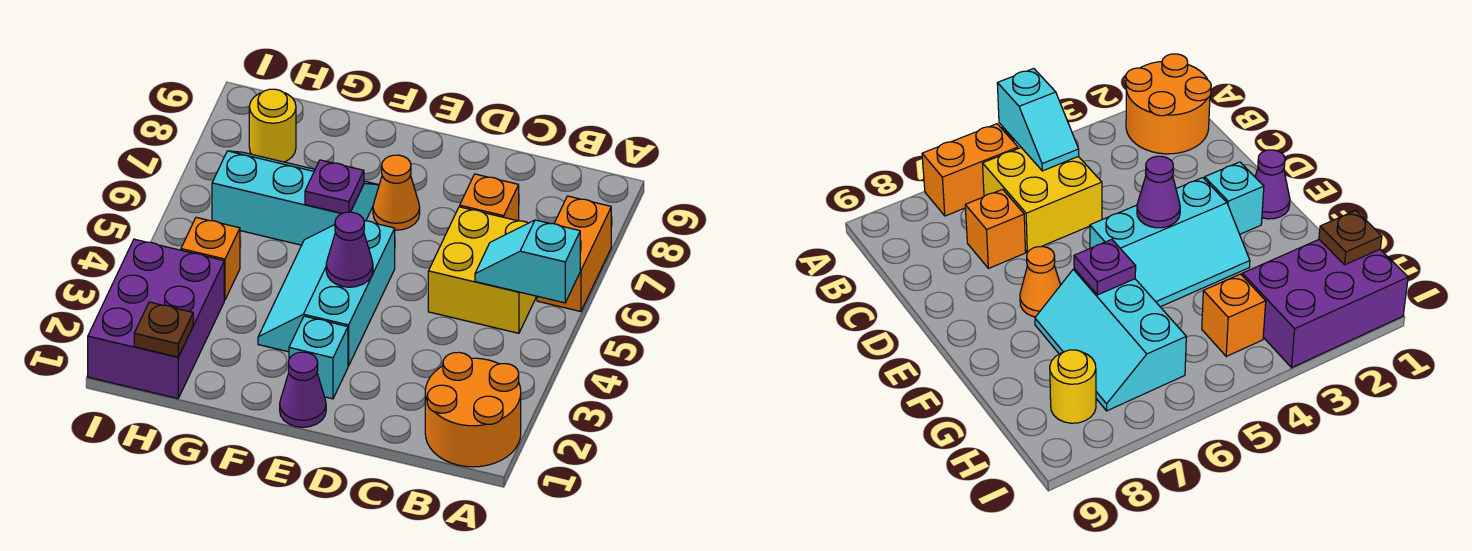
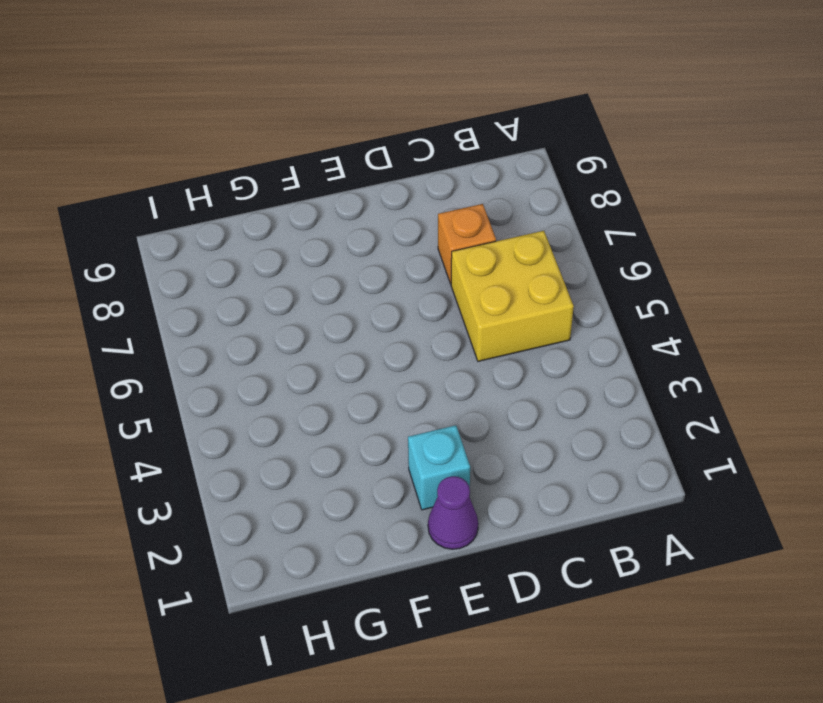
none -> orange round brick A1:B2 level 1
none -> orange brick A6:A7 level 1
none -> cyan slope E3:F5 level 1 top E

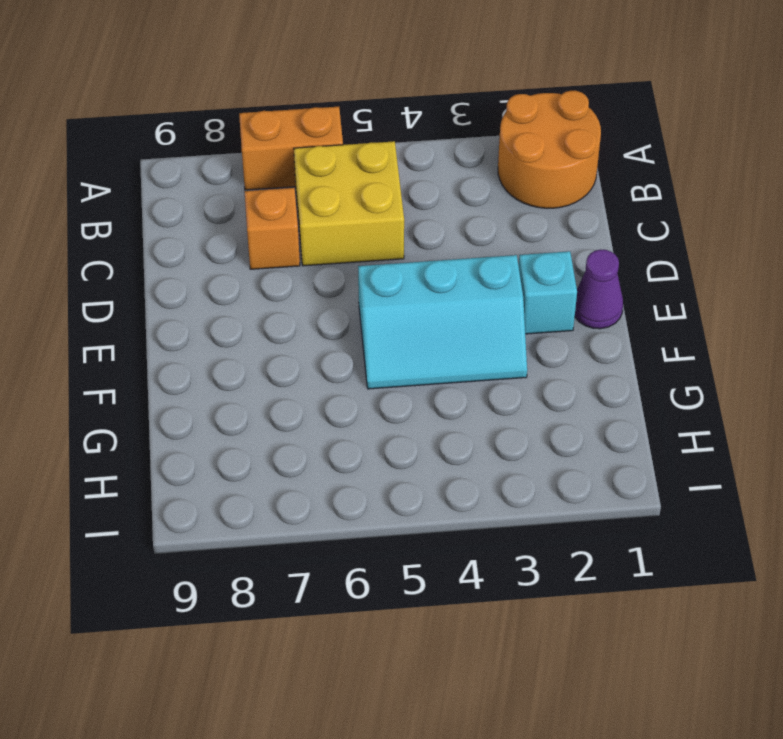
none -> orange cone E7 level 1
none -> cyan slope F6:H7 level 1 top 6
none -> purple brick H1:I3 level 1

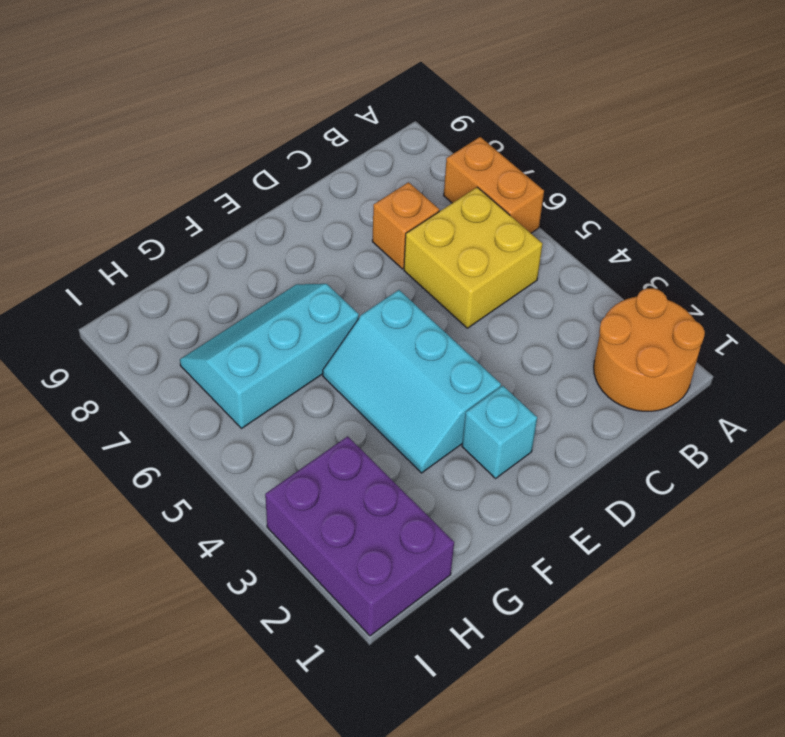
none -> purple cone E1 level 1
none -> orange cone E7 level 1
none -> orange brick H4 level 1

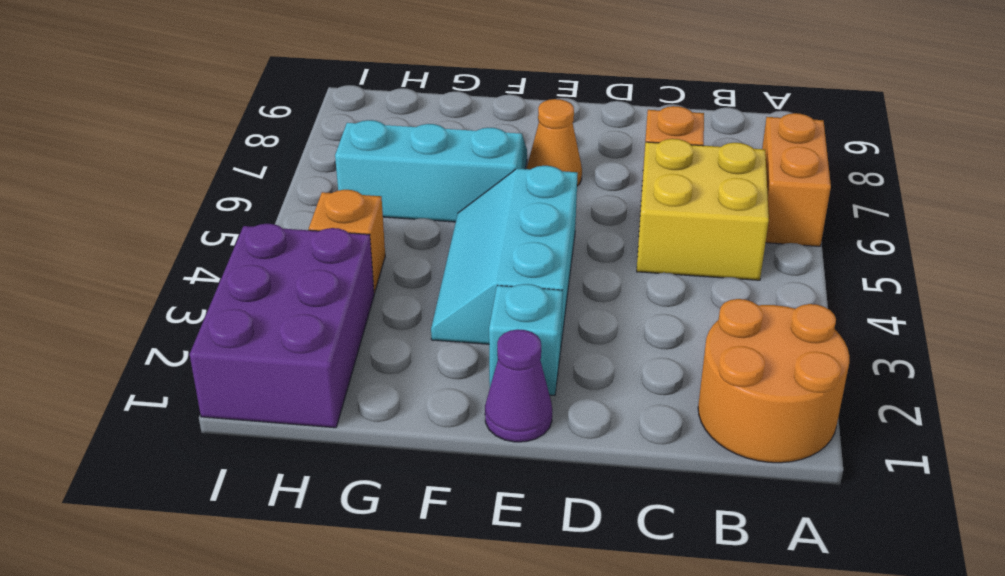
none -> yellow round brick H8 level 1
none -> cyan slope A5:B5 level 2 top A
none -> purple cone E4 level 2

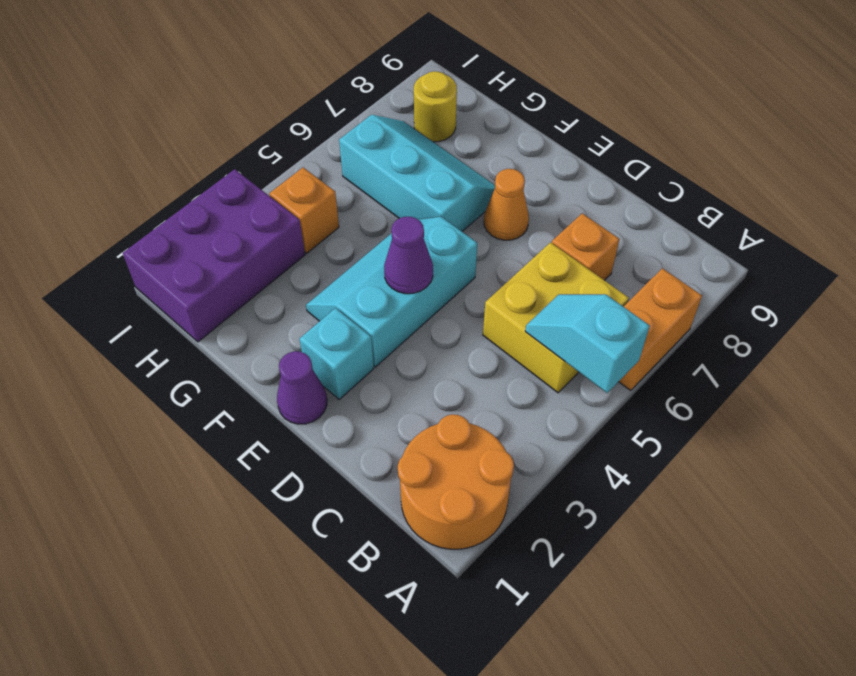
none -> purple plate F6 level 2
none -> brown plate H1 level 2

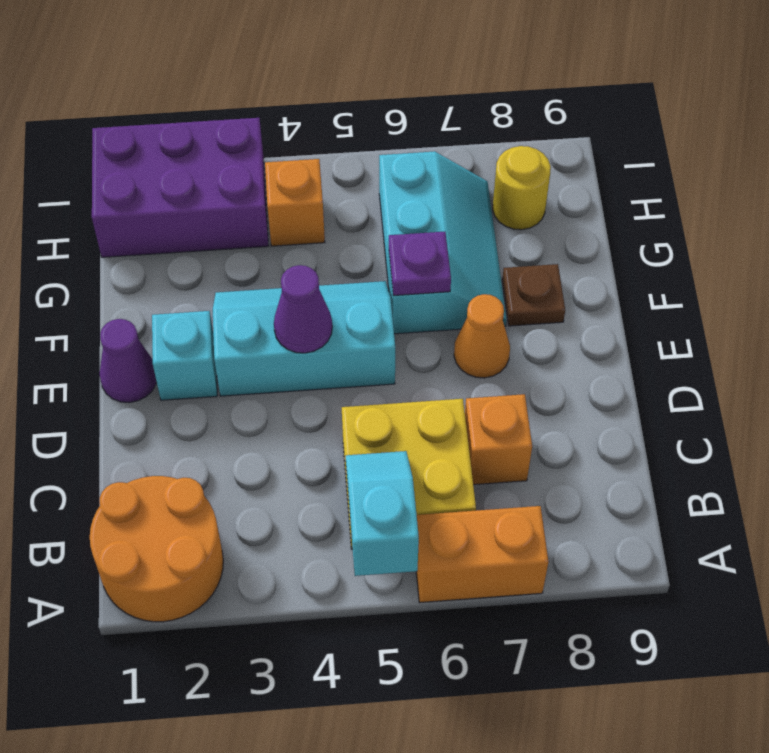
brown plate F8 level 1 -> brown plate H1 level 2

